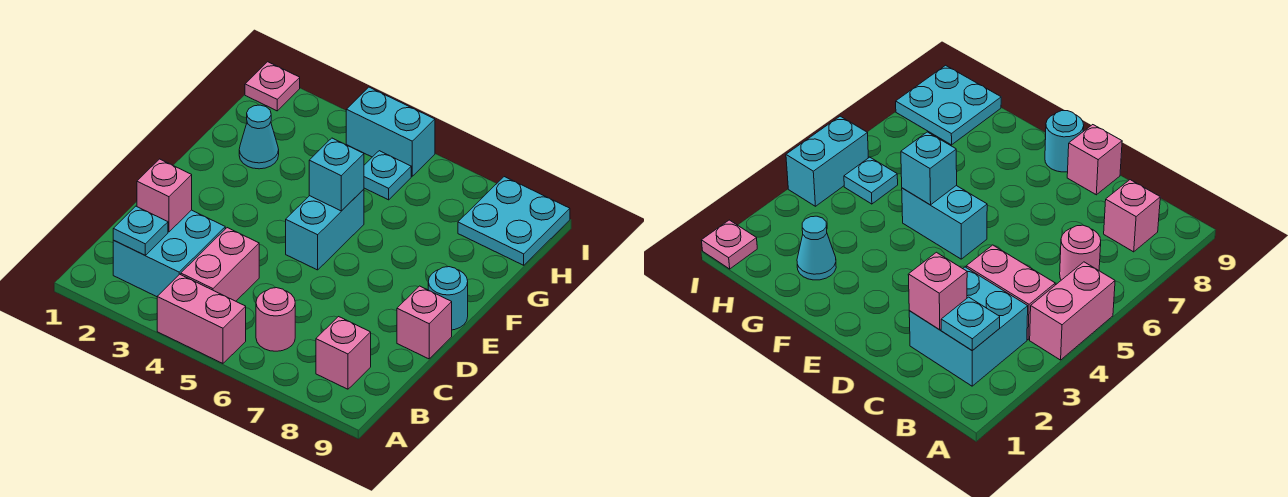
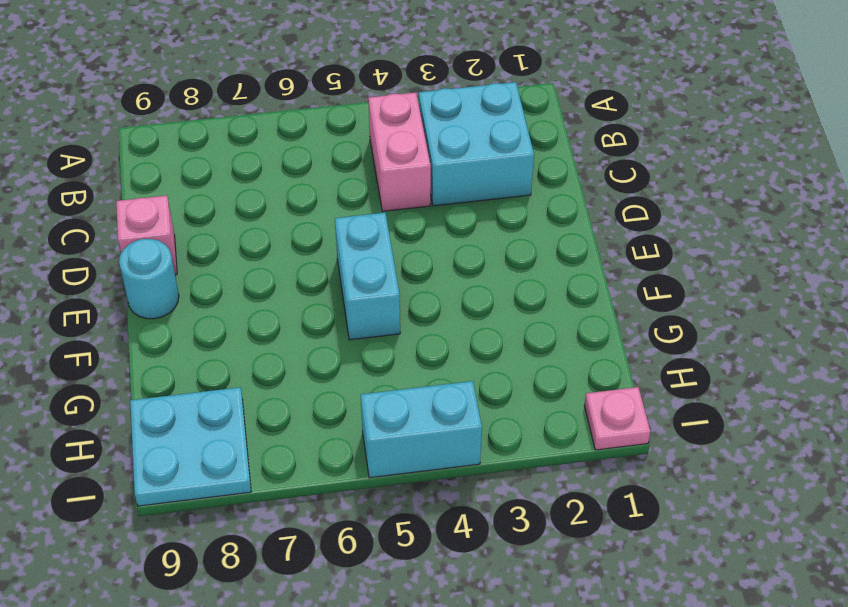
none -> pink brick A4:A5 level 1
none -> pink round brick B6 level 1
none -> pink brick B8 level 1

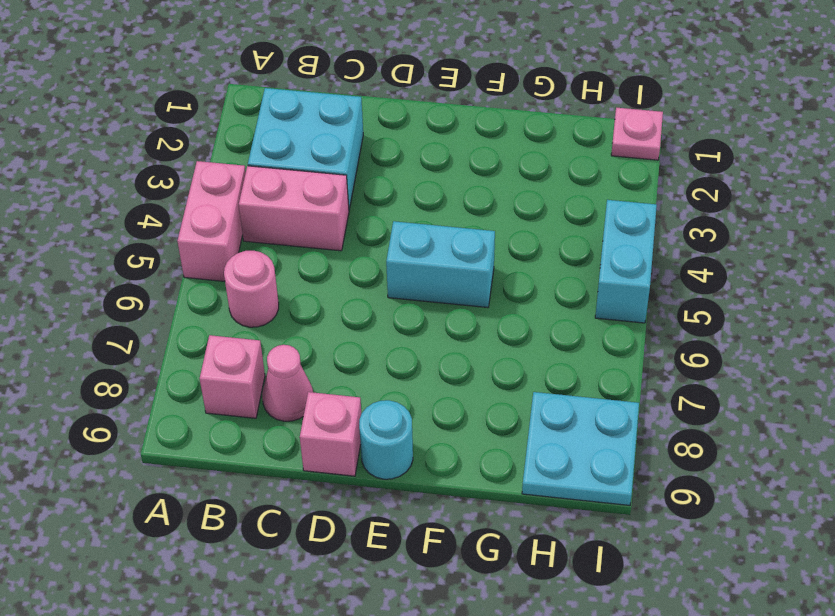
pink cone C8 level 1 -> none
none -> cyan cone G2 level 1
none -> cyan plate H5 level 1
none -> cyan plate B2 level 2

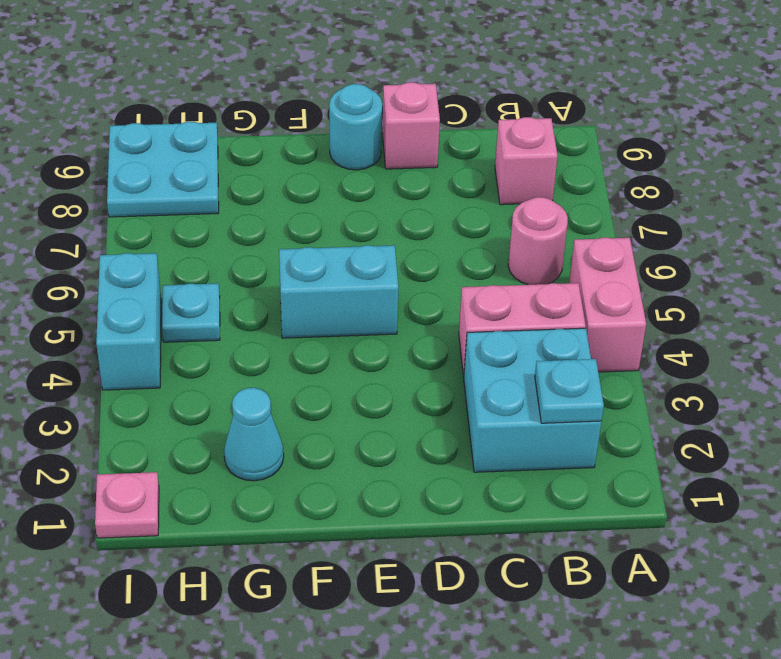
none -> pink brick C2 level 2
none -> cyan brick F5 level 2

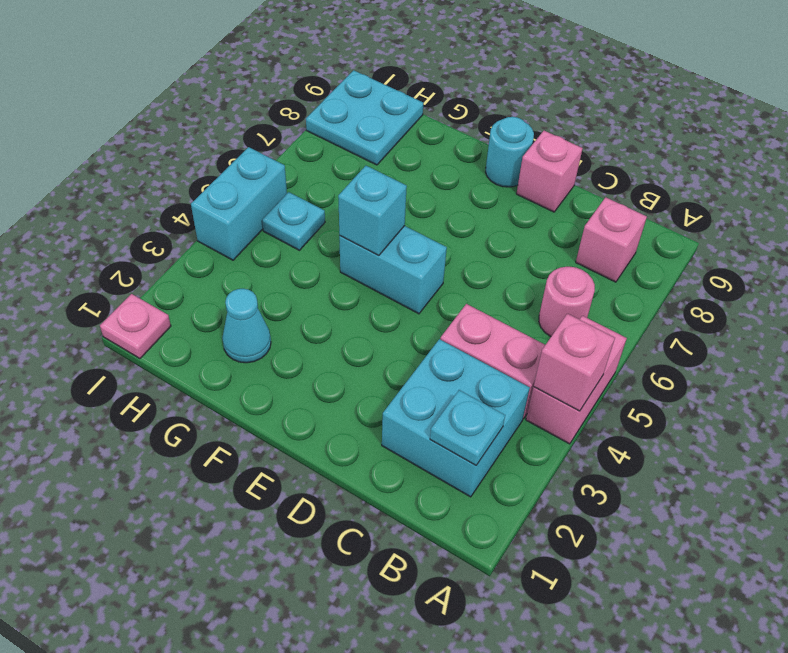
pink brick A4 level 2 -> pink brick C2 level 2

